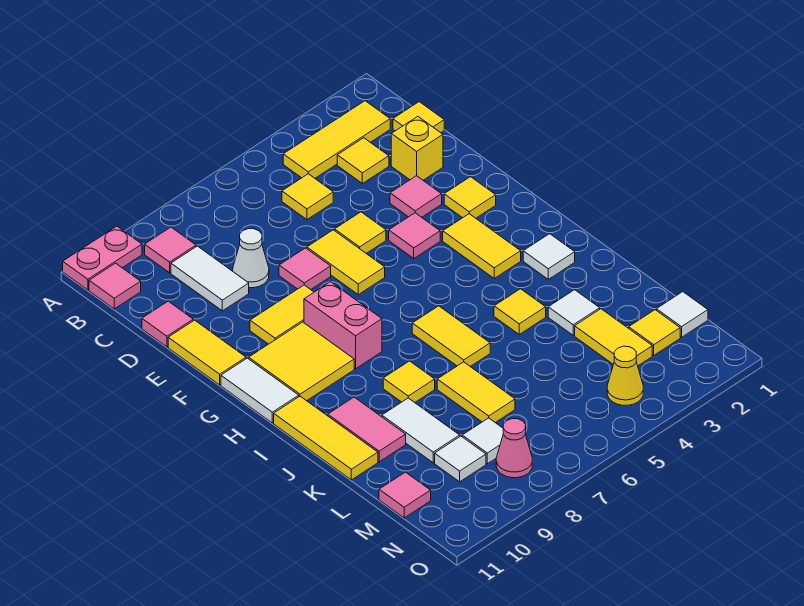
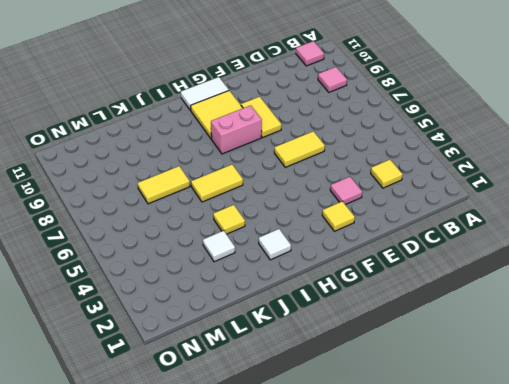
none -> pink plate A10:A11 level 1
none -> yellow tile B2:B4 level 1
none -> yellow tile C1 level 1
none -> yellow tile C5 level 1

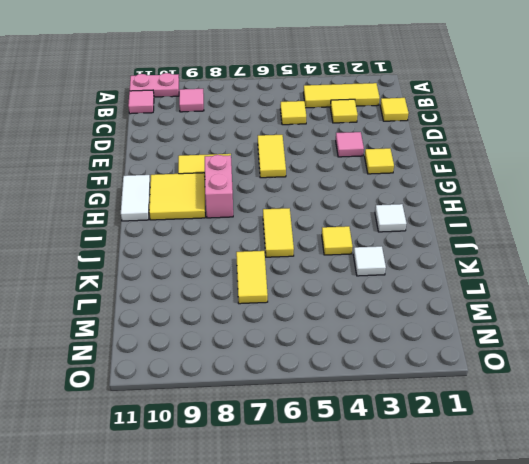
none -> white tile C9:D9 level 1
none -> yellow brick D2 level 1
none -> white cone D8 level 1
none -> pink tile D11 level 1

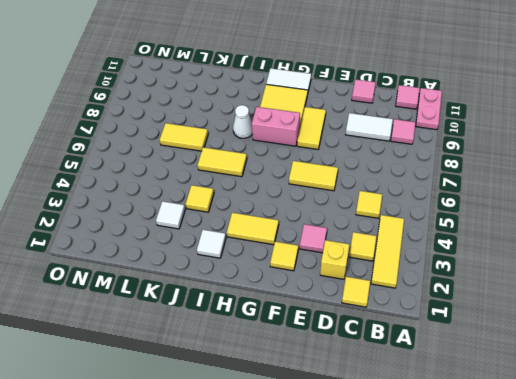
white cone I8 level 1 -> white cone D8 level 1
none -> yellow tile E5 level 1
none -> pink tile E7 level 1
none -> yellow tile E11:F11 level 1
none -> pink tile F4 level 1

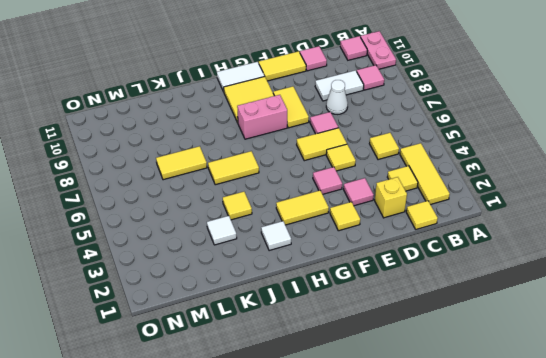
none -> yellow tile I11:K11 level 1
none -> yellow tile J8 level 1
none -> pink tile J10:K10 level 1
none -> white tile K9:L9 level 1

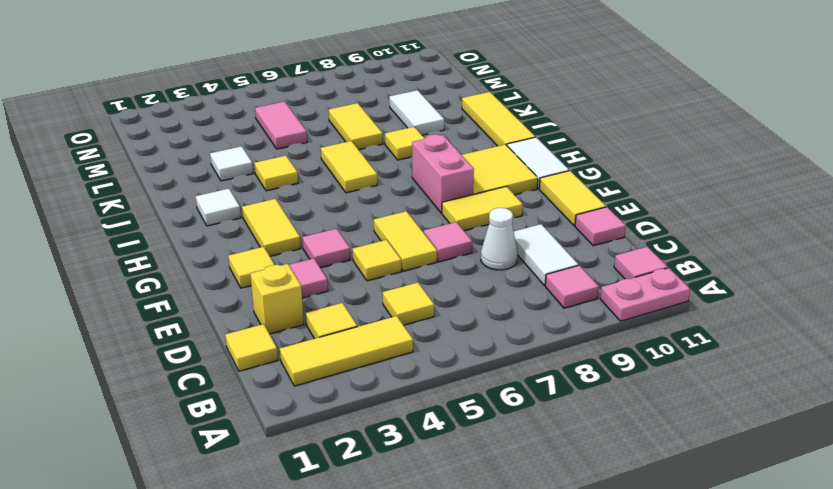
pink tile L5:M5 level 1 -> pink tile J10:K10 level 1
none -> yellow tile L3:M3 level 1
none -> white tile M1 level 1
none -> yellow tile M2 level 1
none -> white tile M8 level 1

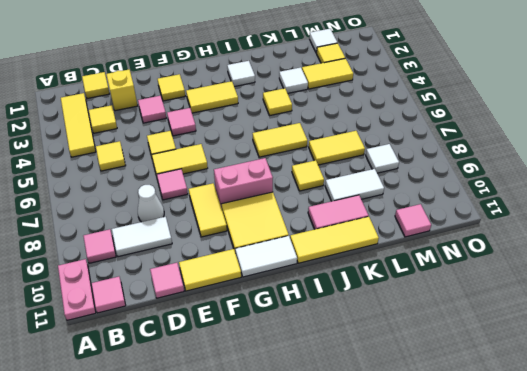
none -> white tile M9 level 1
none -> yellow cone N4 level 1
none -> pink cone N8 level 1

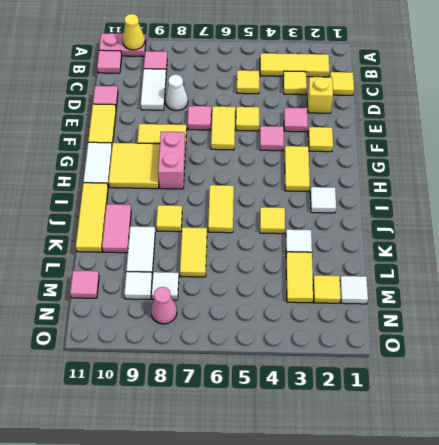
yellow cone A10 level 2 -> yellow cone N4 level 1

